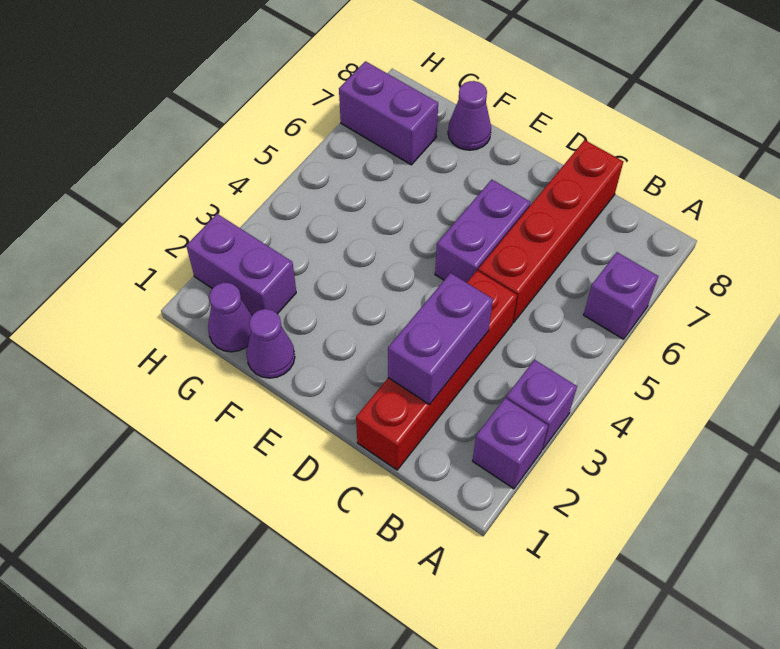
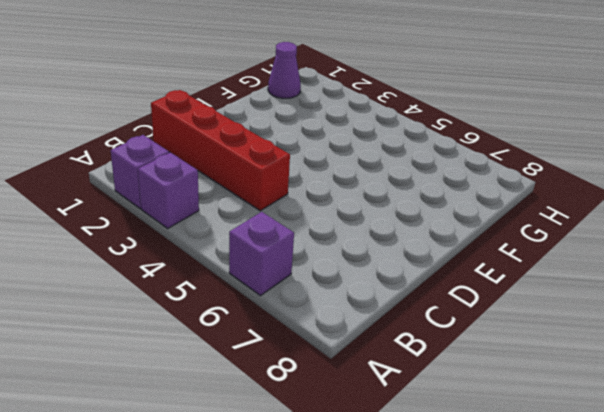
none -> red brick C5:C8 level 1
none -> purple brick D5:D6 level 1
none -> purple cone F1 level 1

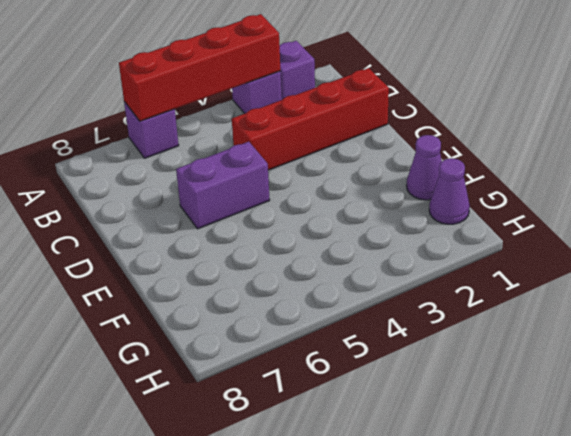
red brick A3:A6 level 2 -> red brick C5:C8 level 1
none -> purple cone F8 level 1
none -> purple brick G2:H2 level 1
none -> purple brick G7:H7 level 1

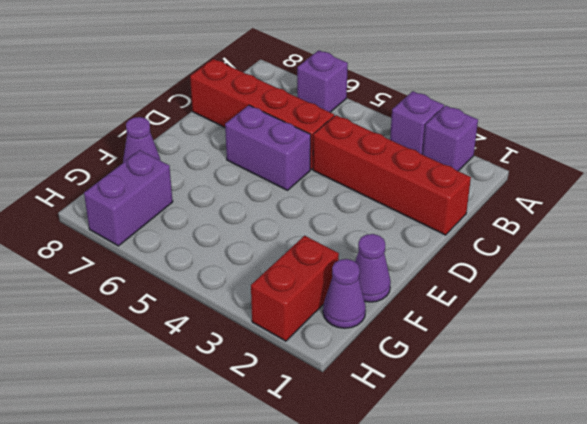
red brick G2:H2 level 1 -> purple brick G2:H2 level 1
none -> purple brick C2:C3 level 2

